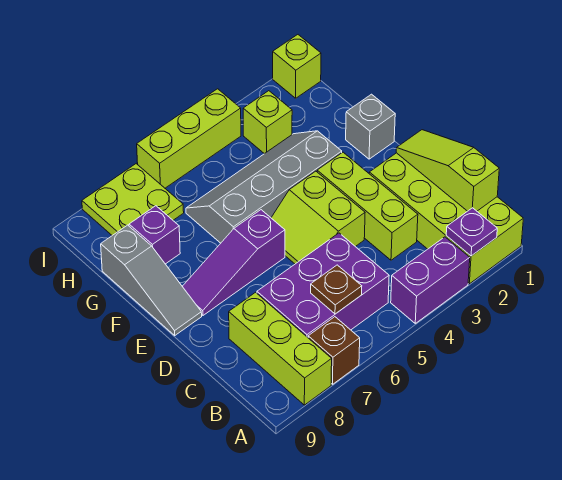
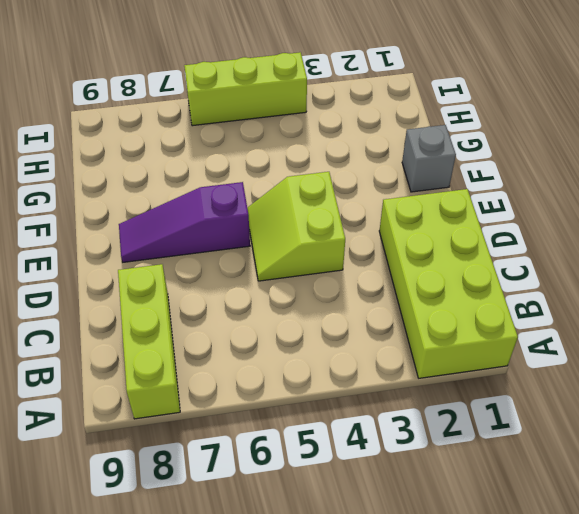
none -> purple brick A3:A4 level 1
none -> brown brick A7 level 1
none -> purple brick B5:C7 level 1

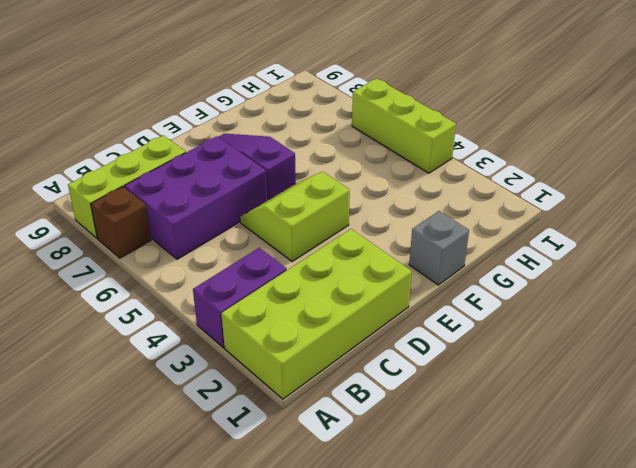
purple brick A3:B3 level 1 -> purple brick A3:A4 level 1
purple brick B6:D7 level 1 -> purple brick B5:C7 level 1
none -> lime brick C3:E3 level 1
none -> grey slope E9:G9 level 1 top G
none -> grey slope F3:G6 level 1 top F

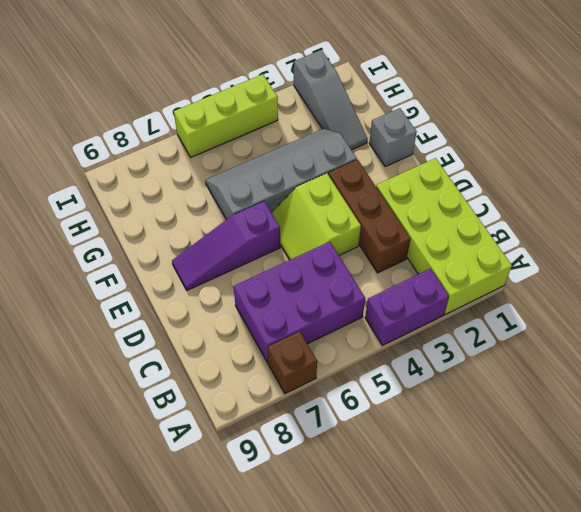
brown brick C3:E3 level 1 -> lime brick C3:E3 level 1
grey slope G2:I2 level 1 top I -> grey slope E9:G9 level 1 top G
none -> lime brick A8:C8 level 1
none -> purple brick G8 level 1
none -> lime brick H3 level 1

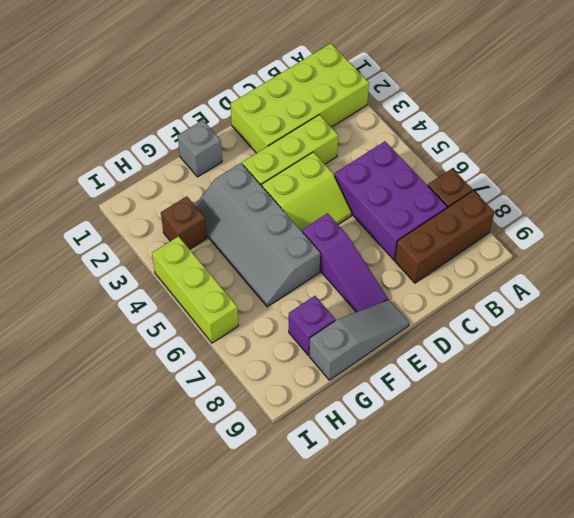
brown brick A8:C8 level 1 -> lime brick A8:C8 level 1
brown brick H3 level 1 -> lime brick H3 level 1
none -> purple brick A3:A4 level 1
none -> lime plate H7:I8 level 1
none -> lime brick I1 level 1

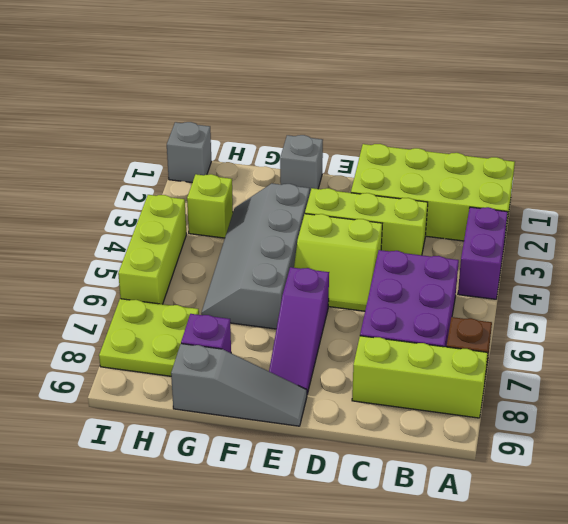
grey brick I1 level 1 -> lime brick I1 level 1
none -> purple plate A2 level 2
none -> lime slope B1:D1 level 2 top B
none -> brown plate B6 level 2

